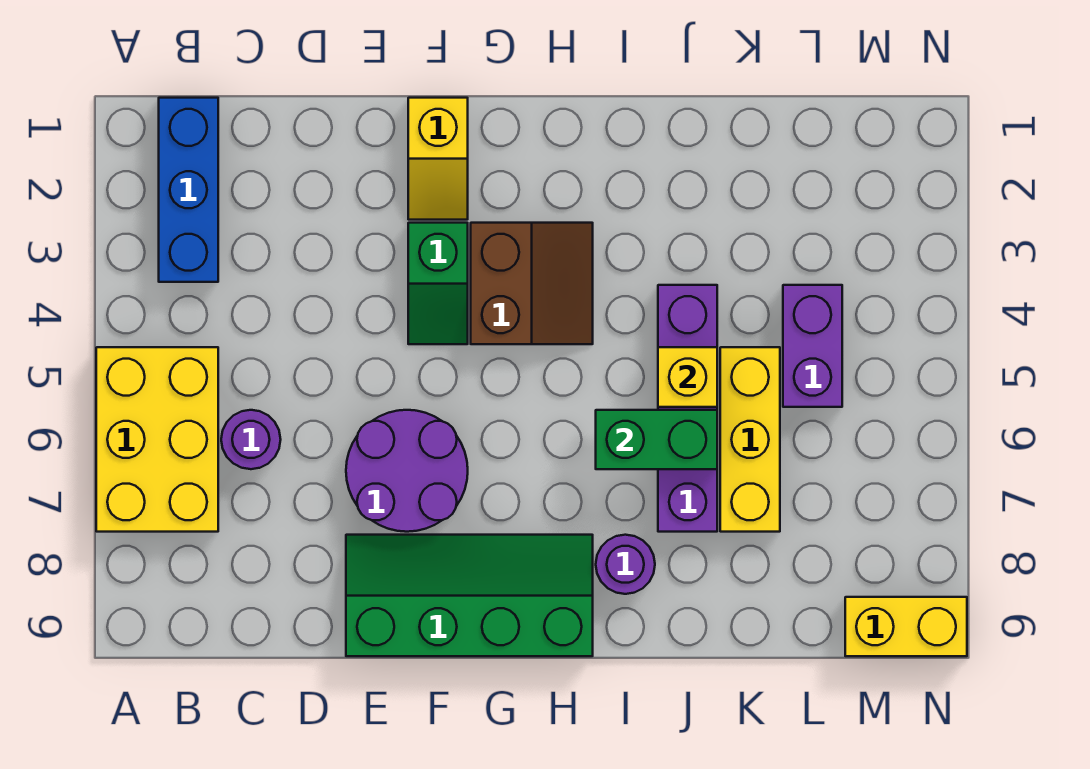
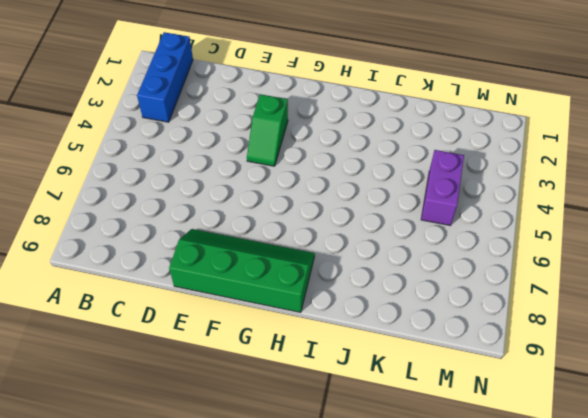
none -> yellow brick A5:B7 level 1
none -> purple round brick C6 level 1
none -> purple round brick E6:F7 level 1

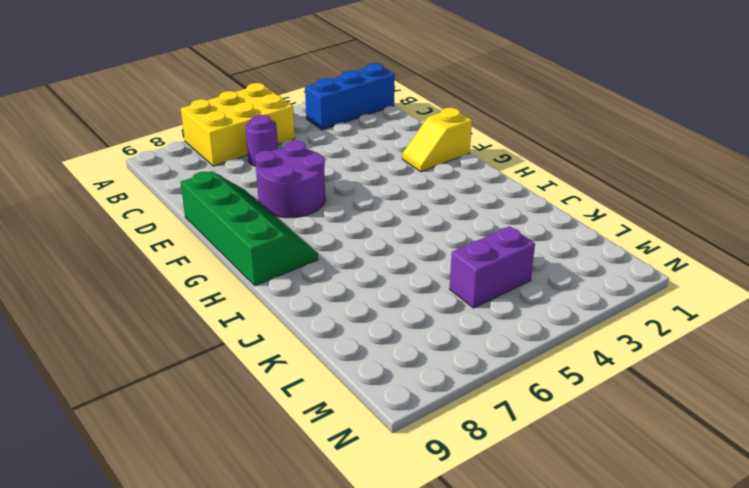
none -> green slope F3:F4 level 1 top 3
none -> brown slope G3:H4 level 1 top G
none -> purple round brick I8 level 1

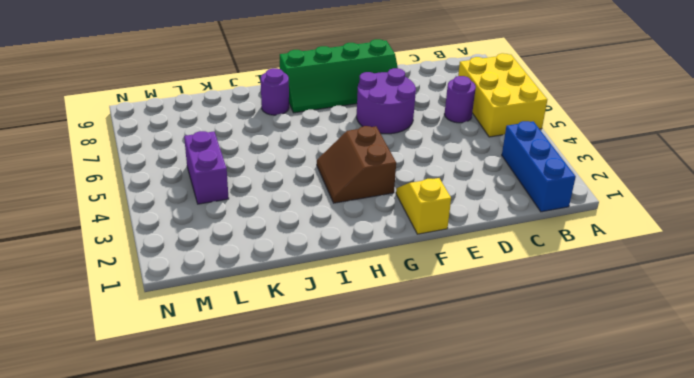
none -> green slope F3:F4 level 1 top 3
none -> purple brick J4:J7 level 1
none -> yellow brick K5:K7 level 1

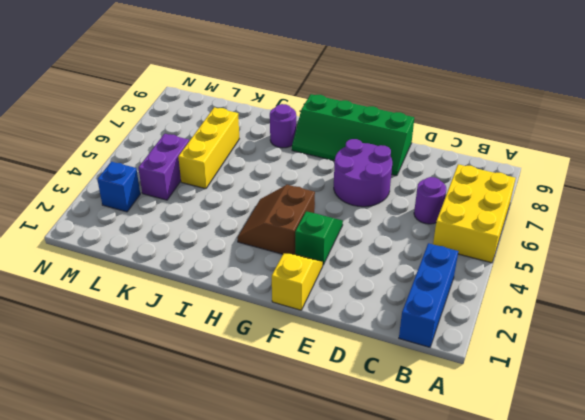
blue brick M3 level 1 -> none
none -> purple brick J4:J7 level 1
none -> yellow brick M9:N9 level 1
none -> green brick I6:J6 level 2

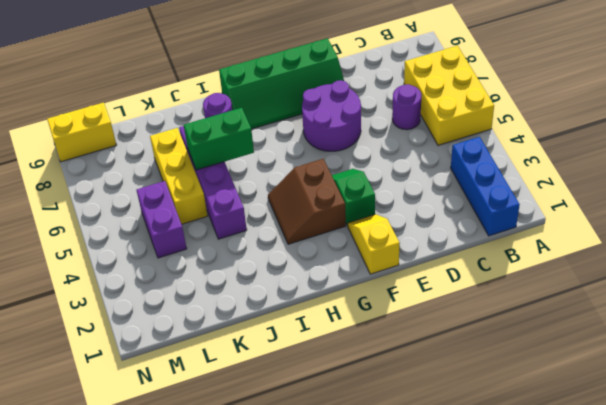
none -> yellow brick J5 level 2

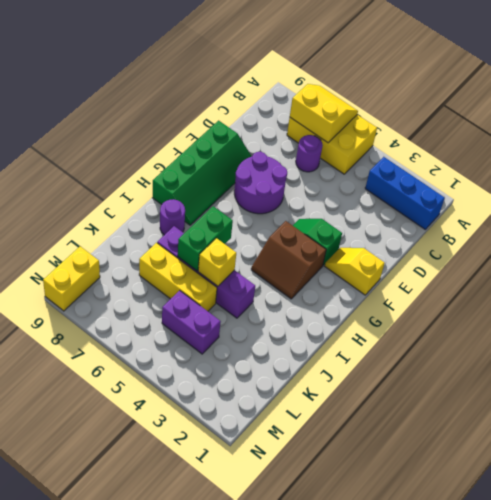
yellow slope A6:B7 level 2 top B -> none

